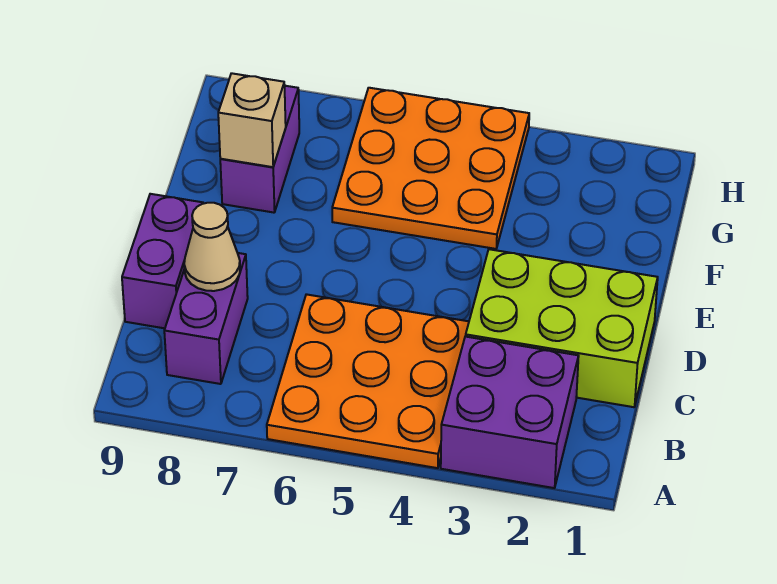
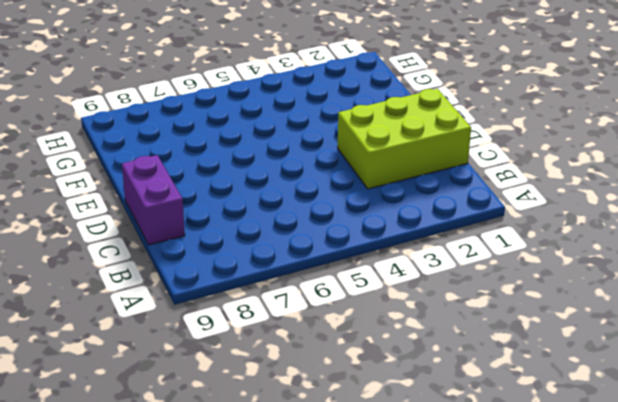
none -> purple brick A2:B3 level 1
none -> orange plate A4:C6 level 1

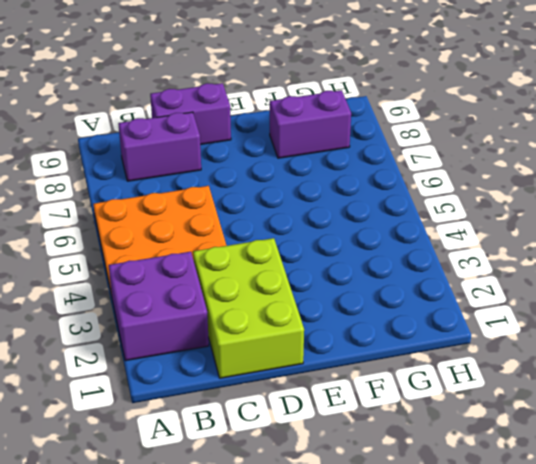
none -> orange plate F4:H6 level 1
none -> tan cone C8 level 2

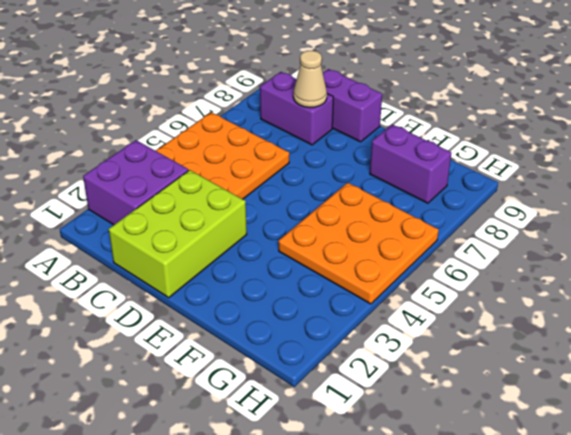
none -> tan brick F8 level 2

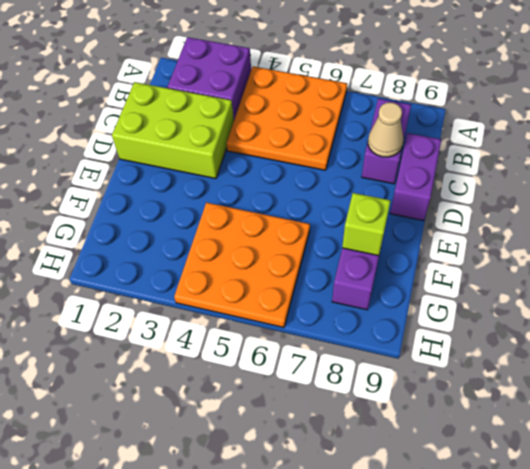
lime brick F8 level 2 -> tan brick F8 level 2

